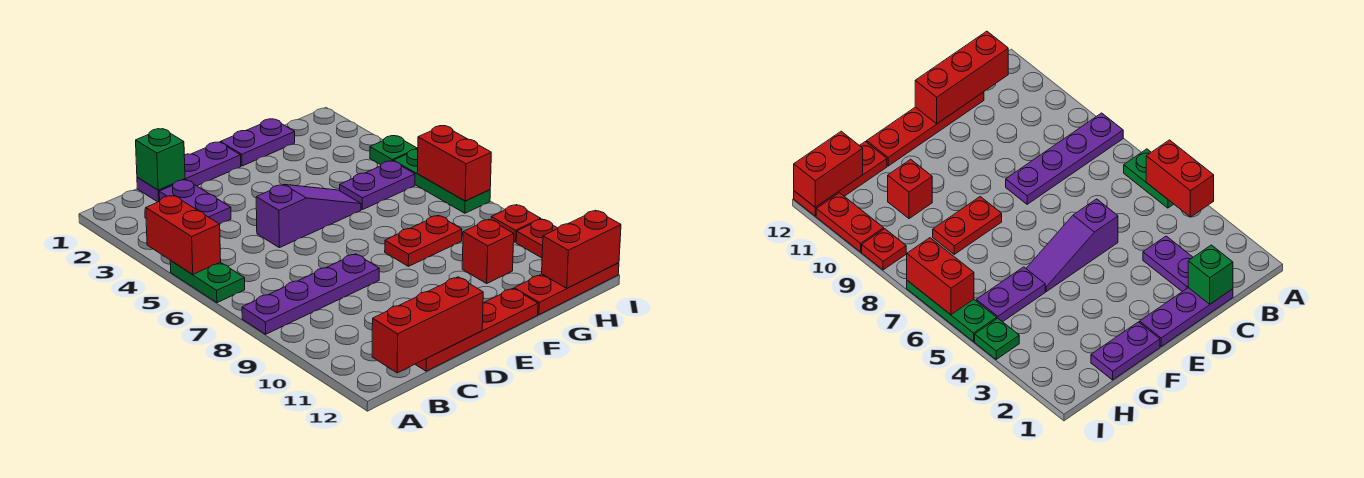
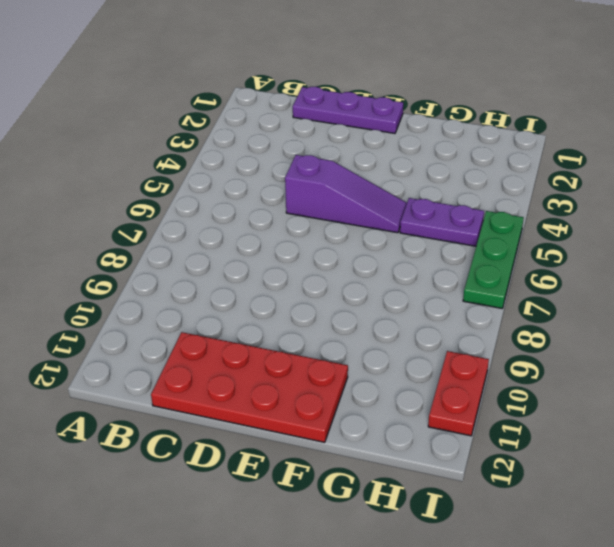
red plate C11:F12 level 1 -> red plate C12:F12 level 1
none -> green plate A5:A6 level 1
none -> purple plate A8:D8 level 1
none -> purple plate C2:C3 level 1

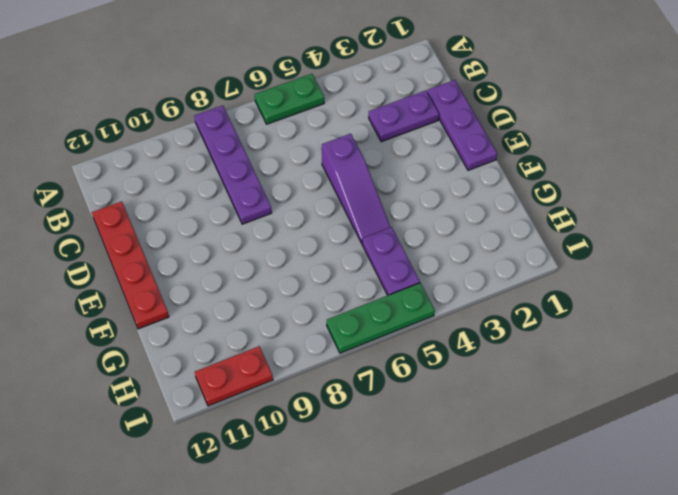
none -> purple plate F1:G1 level 1
none -> red plate F8:G8 level 1
none -> red brick G10 level 1

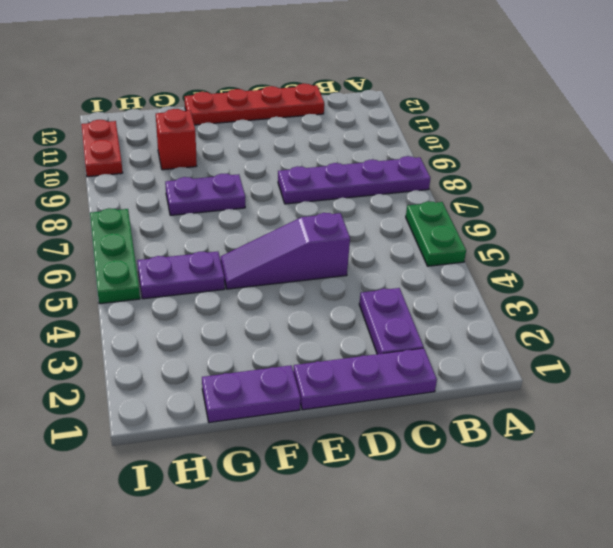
purple plate F8:G8 level 1 -> red plate F8:G8 level 1
none -> red plate G12:I12 level 1
none -> green plate I4 level 1
none -> red plate I9 level 1

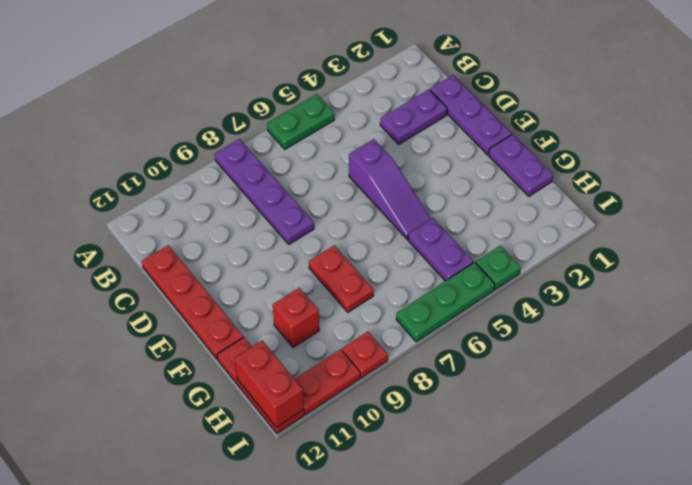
none -> red brick A4:A5 level 2
none -> red brick B12:D12 level 2
none -> green brick C1 level 2

